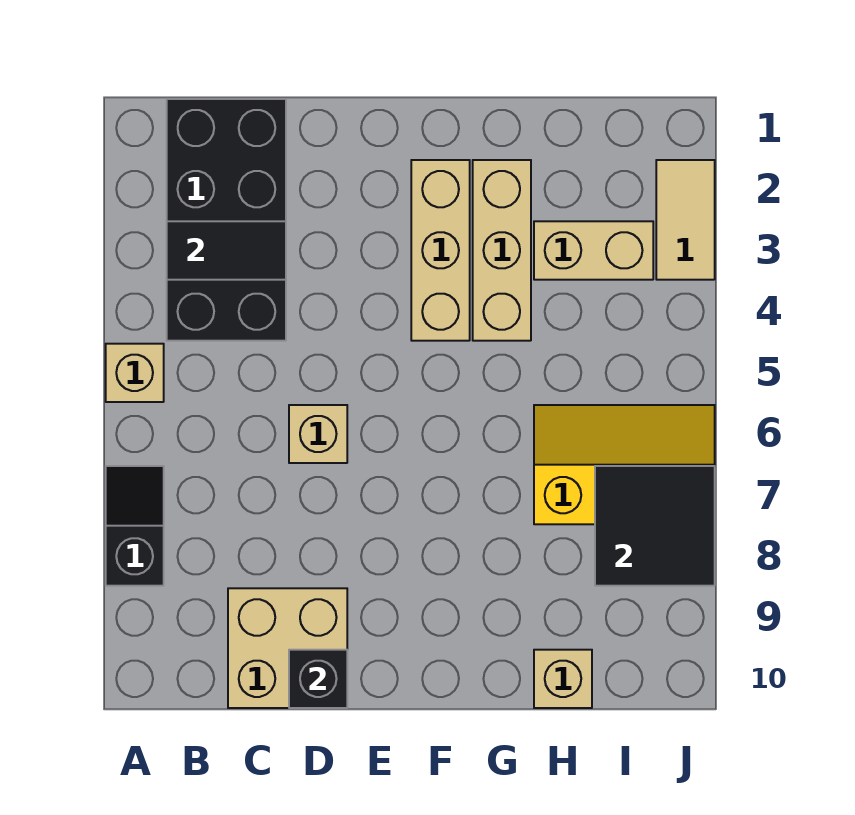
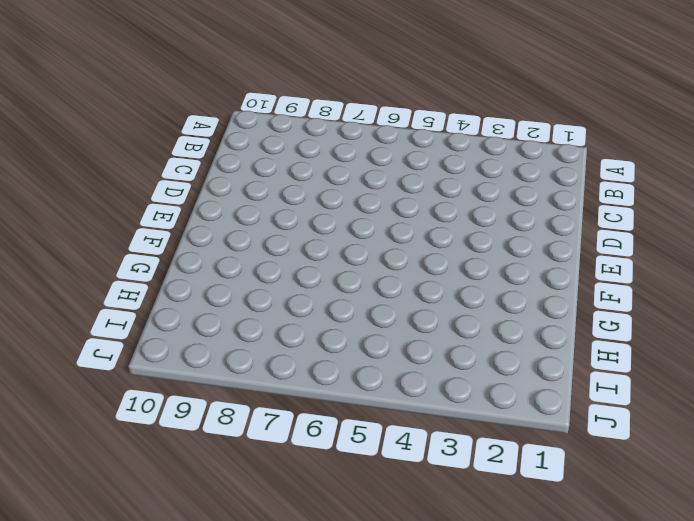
none -> tan brick A5 level 1
none -> black slope A7:A8 level 1 top 8
none -> black brick B1:C4 level 1

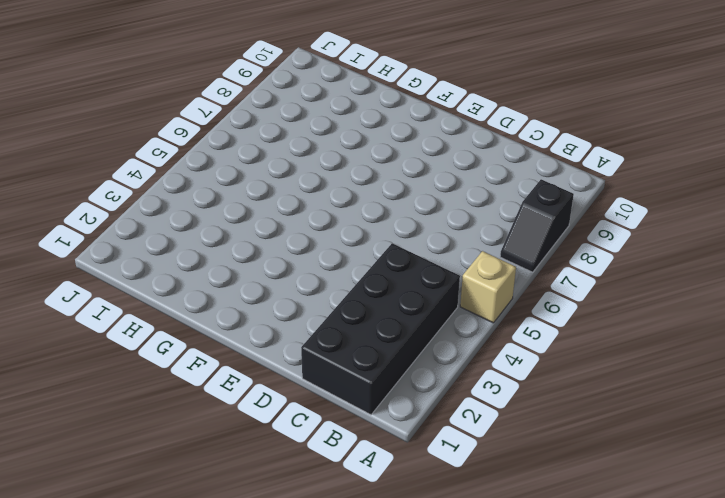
none -> tan brick C9:D10 level 1
none -> tan brick D6 level 1
none -> tan brick F2:F4 level 1

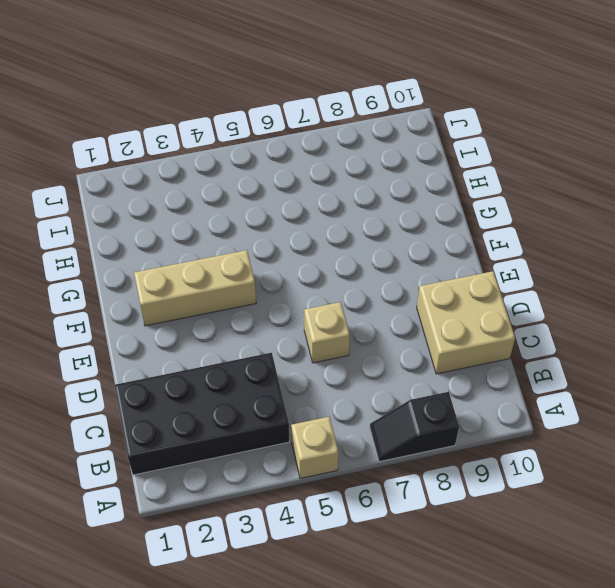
none -> tan brick G2:G4 level 1
none -> tan brick H3:I3 level 1
none -> yellow slope H6:J7 level 1 top 7

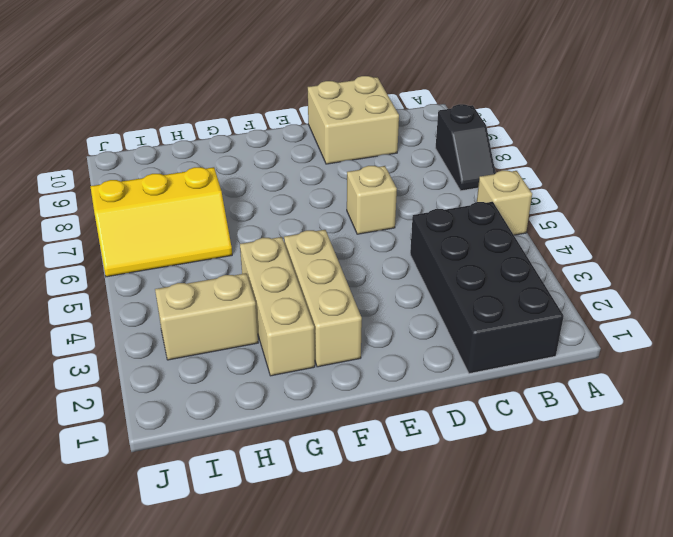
none -> tan brick H10 level 1
none -> tan tile J2:J3 level 1
none -> black tile B3:C3 level 2

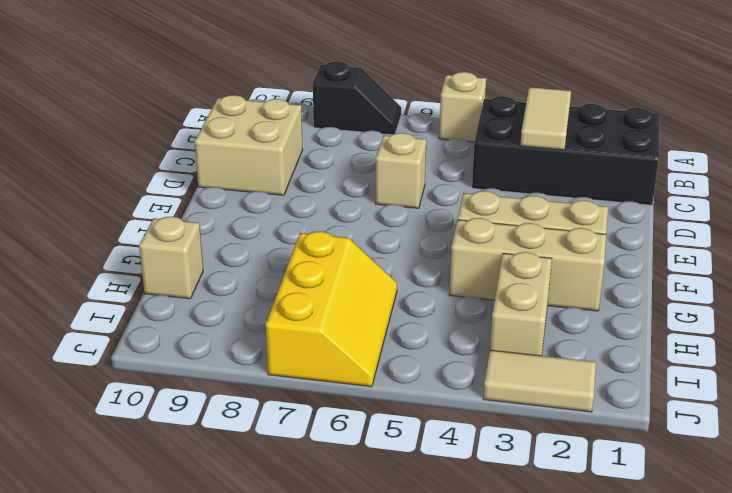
tan tile B3:C3 level 2 -> black tile B3:C3 level 2
none -> black brick D10 level 2
none -> black tile I7:J8 level 2

